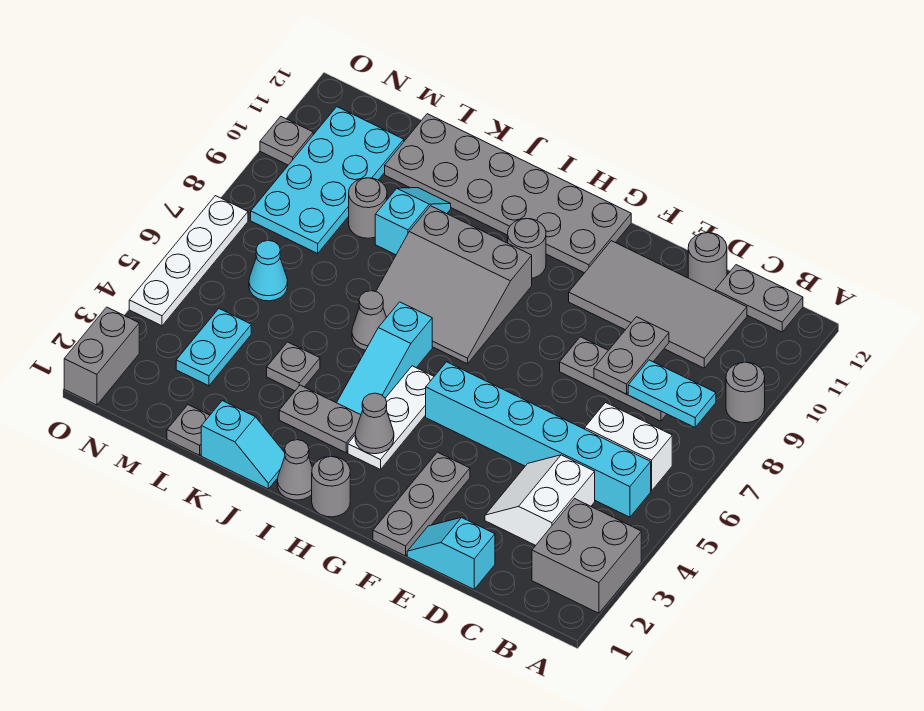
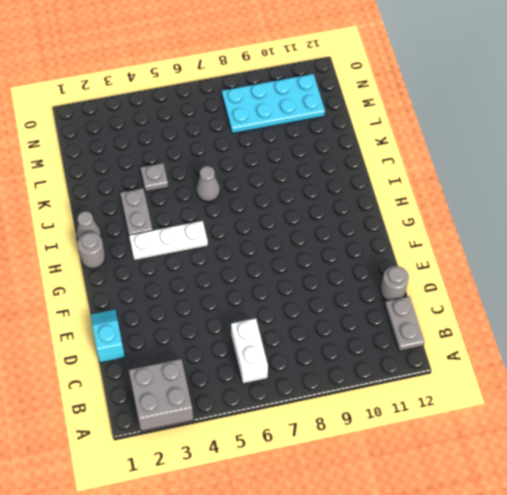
none -> grey round brick A9 level 1
none -> cyan brick B5:G5 level 1
none -> white slope C3:D4 level 1 top C
none -> grey plate C8:E8 level 1

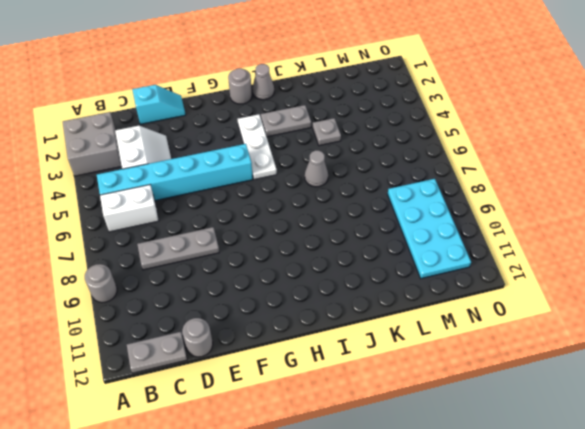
none -> grey tile C10:F11 level 1
none -> grey plate F1:F3 level 1
none -> grey plate G11:L12 level 1
none -> grey slope H7:J9 level 1 top 9

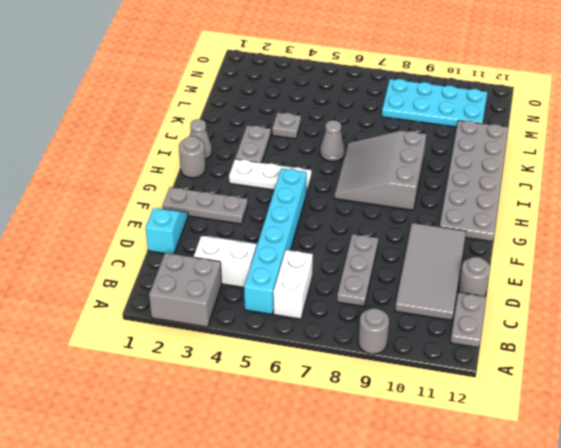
none -> grey round brick H10 level 1
none -> cyan slope I4:I6 level 1 top 6
none -> cyan slope J1:K1 level 1 top K
none -> cyan slope K9:K10 level 1 top 9

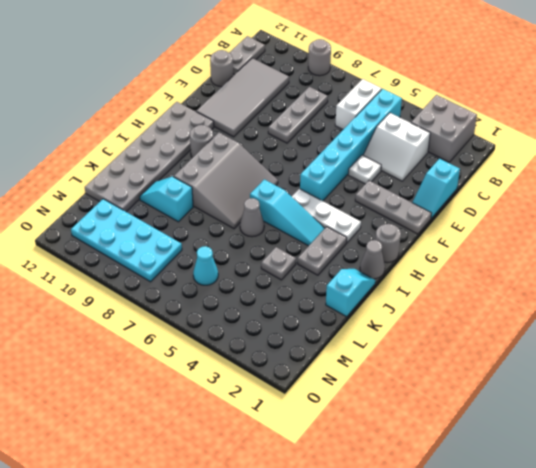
white plate E4 level 1 -> none
none -> grey plate L1 level 1
none -> grey round brick L9 level 1
none -> cyan plate M3:M4 level 1
none -> grey brick O1:O2 level 1

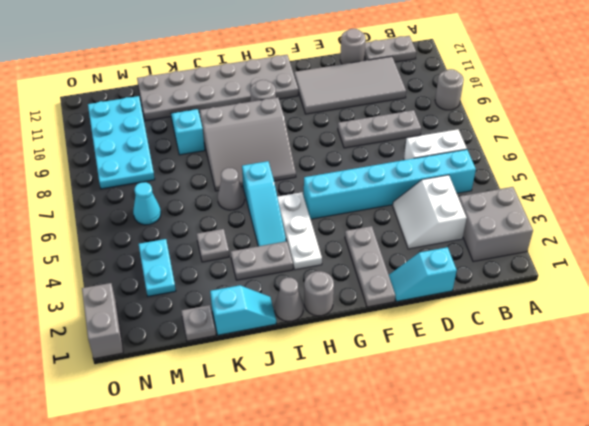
none -> grey round brick L9 level 1
none -> white plate O4:O7 level 1
none -> grey plate O10 level 1
none -> cyan plate B8:C8 level 2

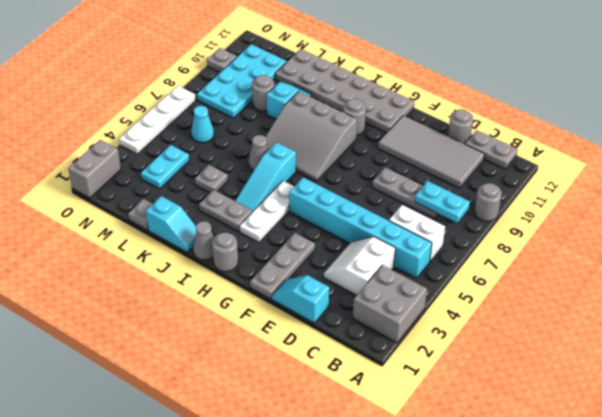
none -> grey plate D8:D9 level 2
none -> grey cone H3 level 2

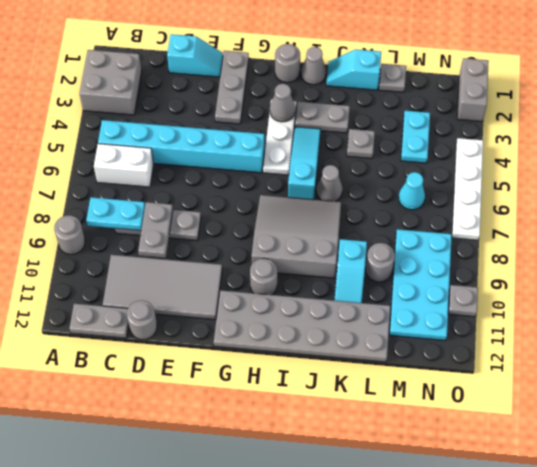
none -> white slope C3:D4 level 1 top C

